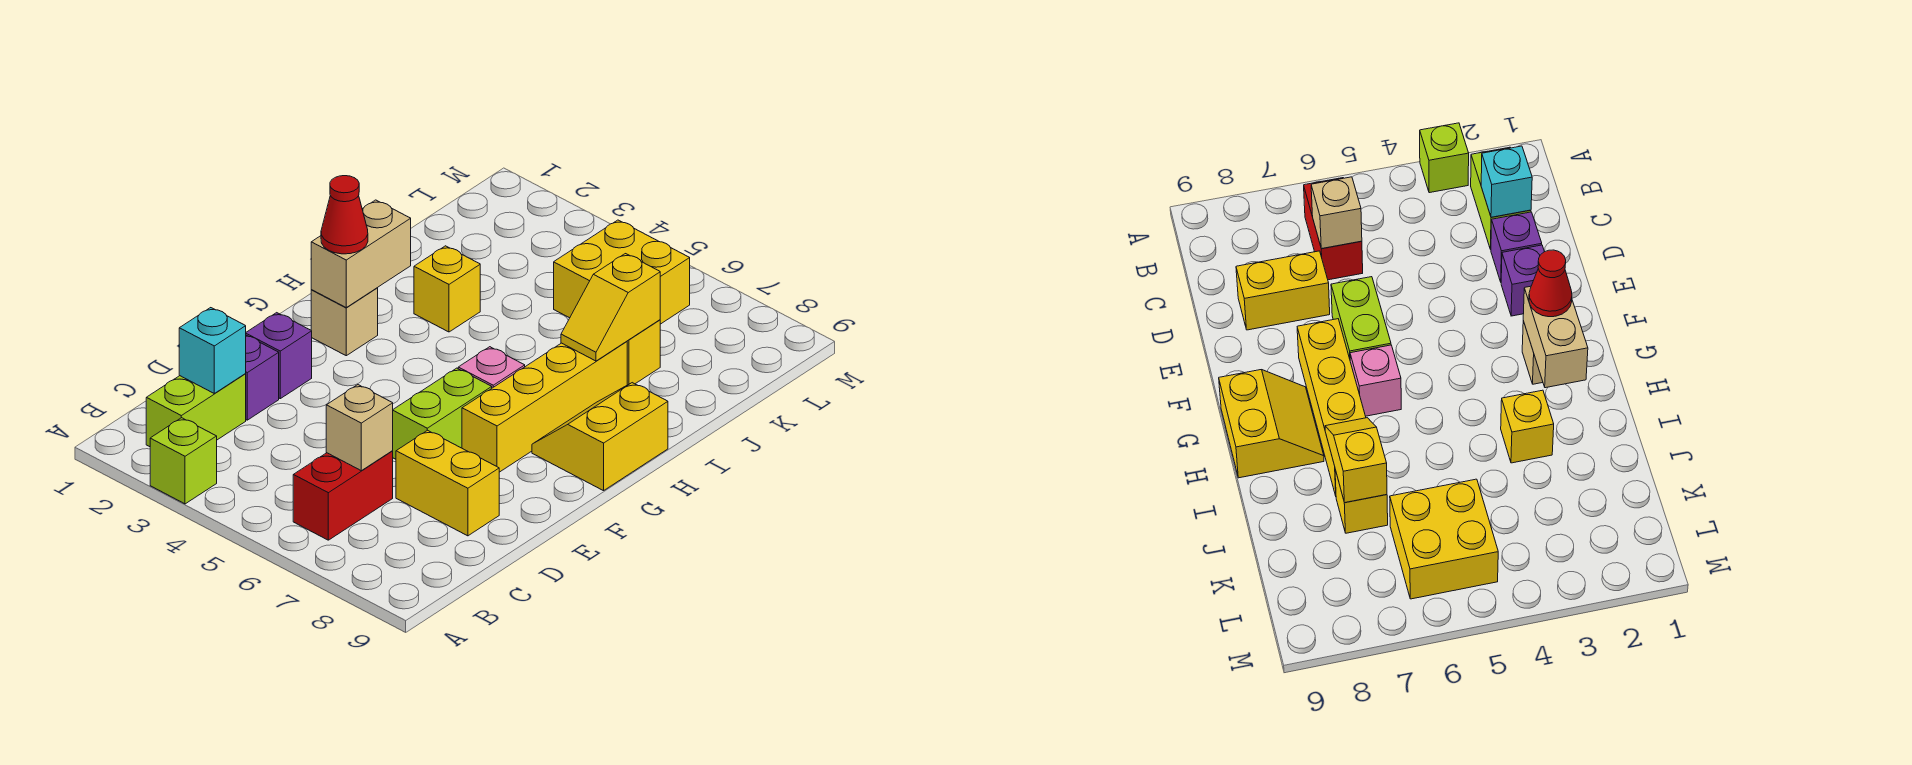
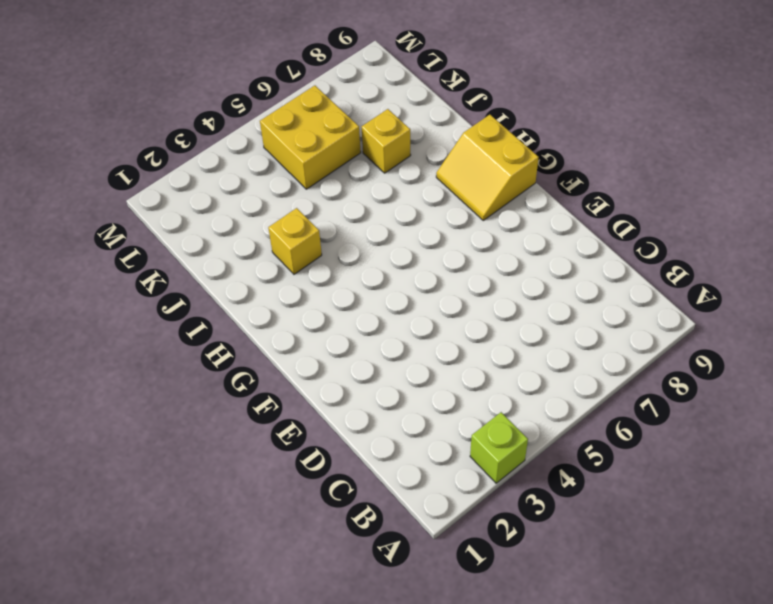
none -> lime brick B2:C2 level 1
none -> red brick B6:C6 level 1
none -> purple brick D2 level 1

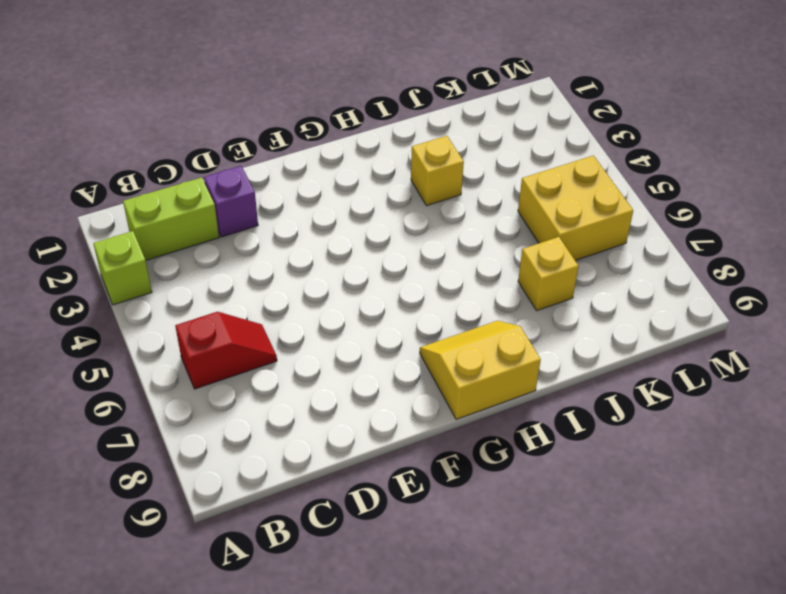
red slope B6:C6 level 1 top B -> red brick B6:C6 level 1
none -> yellow brick D7:D8 level 1
none -> purple brick E2 level 1
none -> lime brick E6:F6 level 1

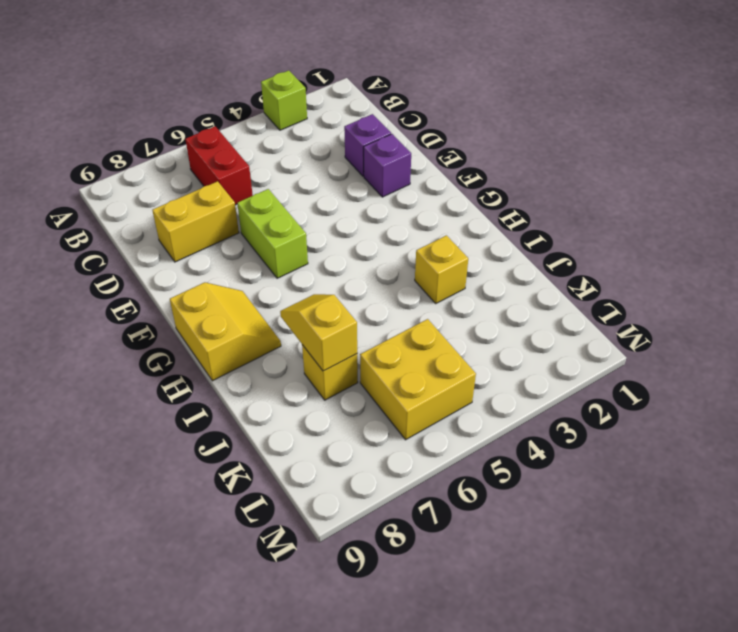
none -> lime brick B2:C2 level 1
none -> yellow brick F7:I7 level 1
none -> tan brick G2 level 1

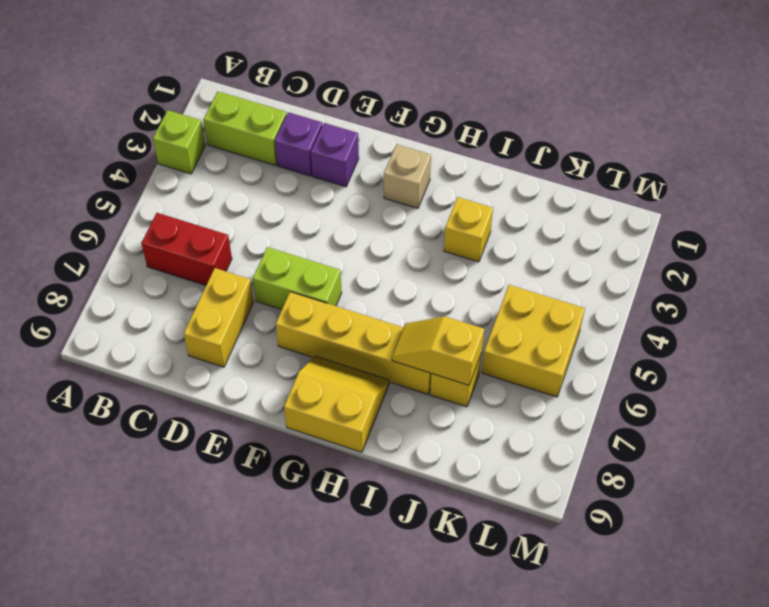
none -> pink brick G6 level 1
none -> cyan brick C2 level 2
none -> tan brick C6 level 2

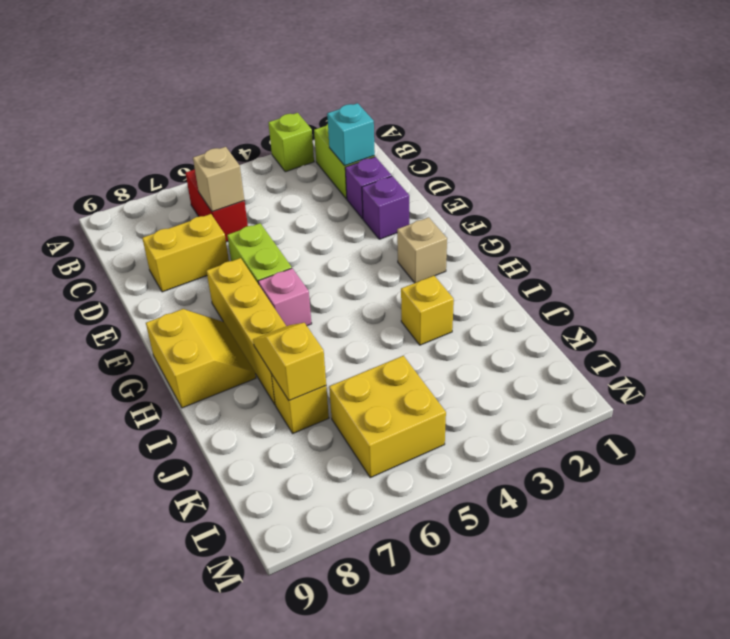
none -> tan brick G2:H2 level 2
none -> red cone G2 level 3

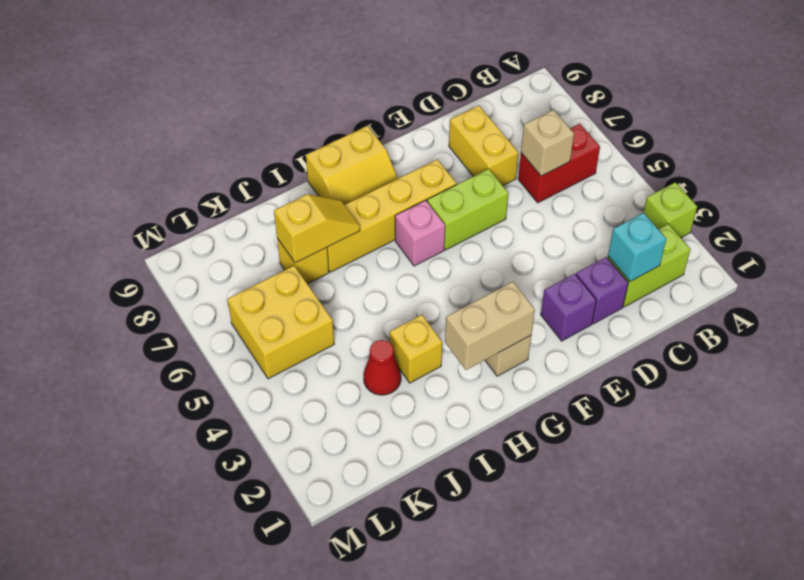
red cone J3 level 1 -> red cone G2 level 3

